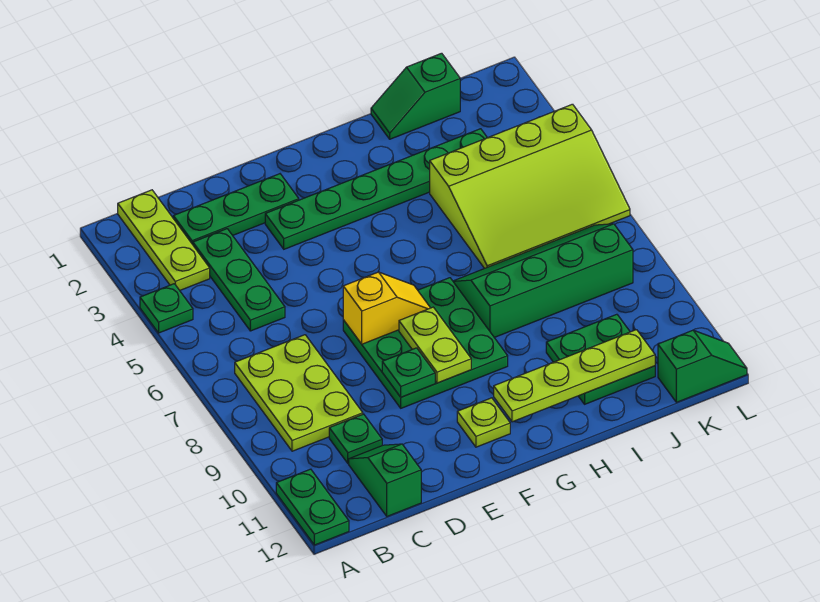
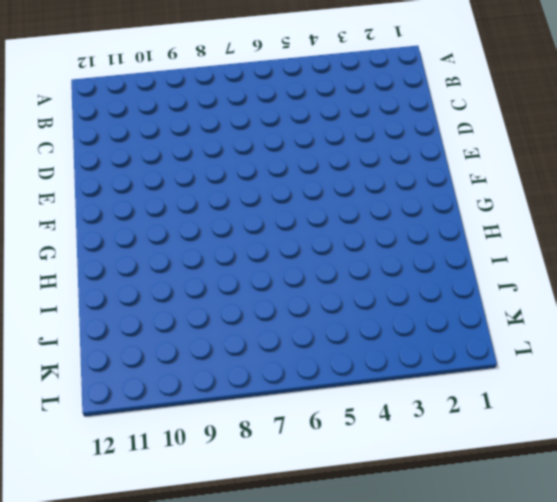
none -> green plate A4 level 1
none -> green plate A11:A12 level 1
none -> lime plate B1:B3 level 1

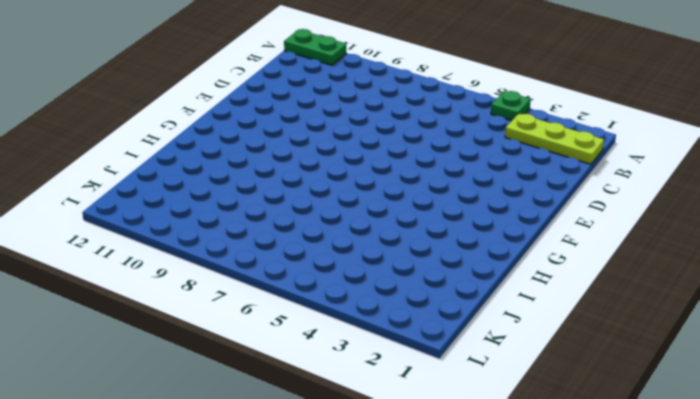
none -> lime plate B7:C9 level 1
none -> green plate C2:E2 level 1
none -> green plate C3:C5 level 1

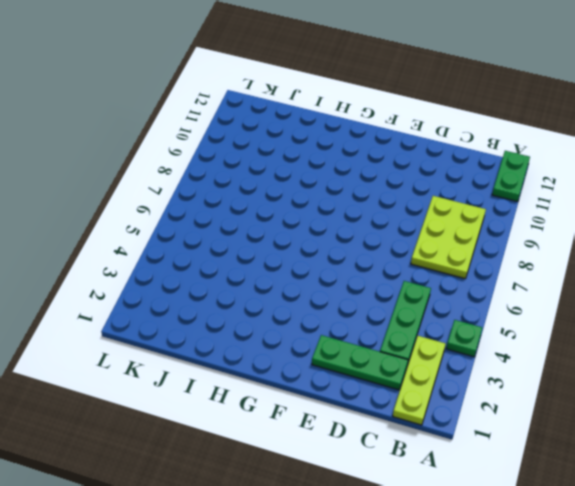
none -> green plate C10 level 1
none -> green slope C11:C12 level 1 top 12
none -> green plate E3:J3 level 1

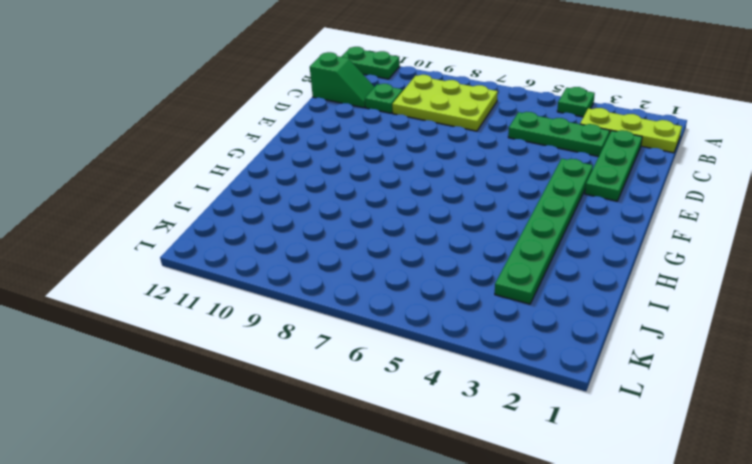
none -> green plate E7:G9 level 1
none -> lime plate F11 level 1
none -> green slope H7:K8 level 1 top 8

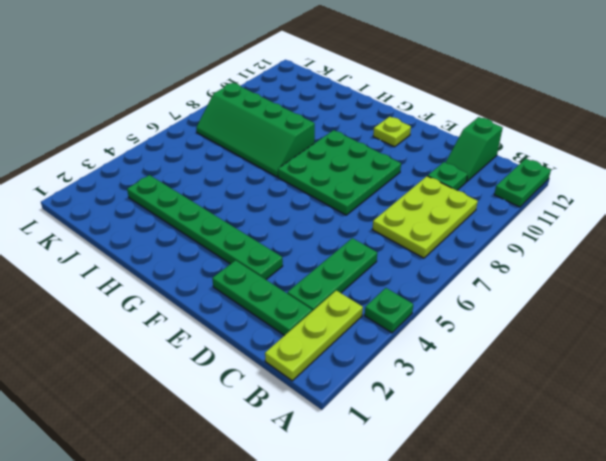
none -> green slope I1:J1 level 1 top J
none -> lime slope I4:L6 level 1 top 4
none -> green plate I10:J11 level 1

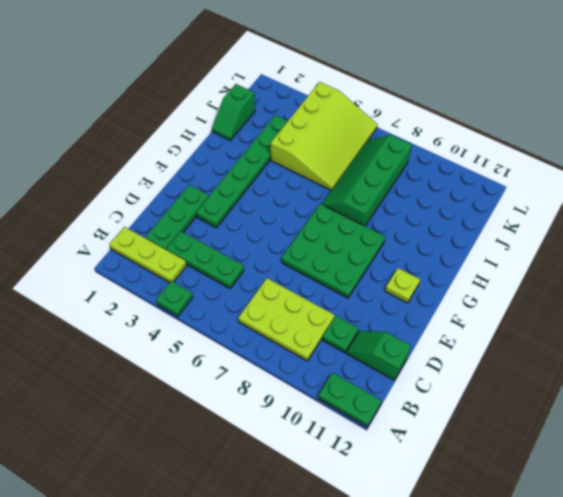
none -> green plate I10:J11 level 1
none -> green slope K12:L12 level 1 top K
none -> yellow slope E7:F7 level 2 top E

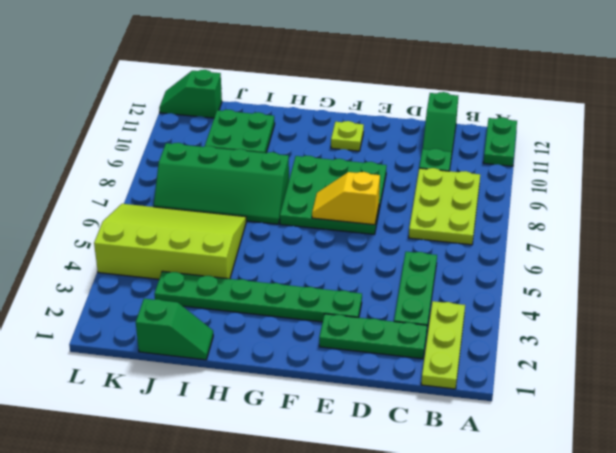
none -> green plate A4 level 1
none -> green plate E9 level 2
none -> lime plate F8:F9 level 2

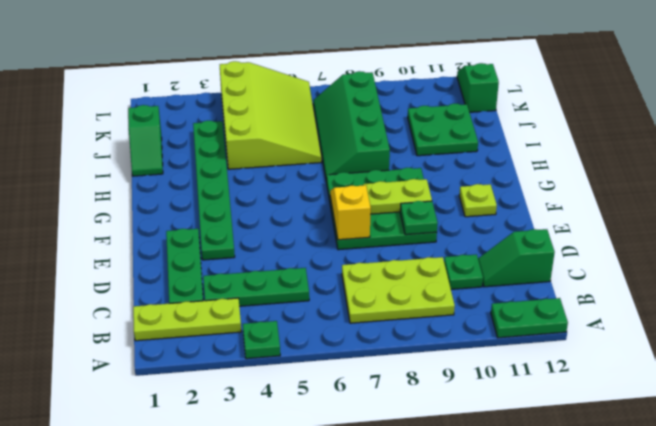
none -> lime plate G11:J11 level 2

